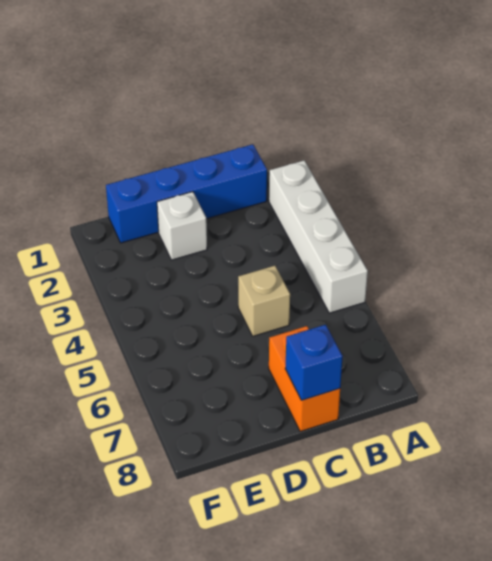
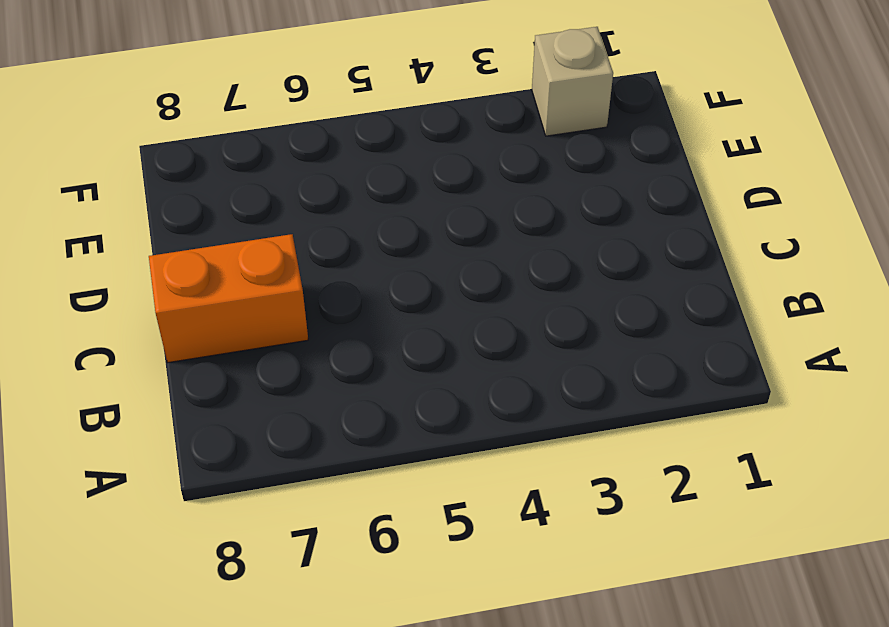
tan brick F2 level 1 -> tan brick C5 level 1
none -> white brick A2:A5 level 1
none -> blue brick B1:E1 level 1

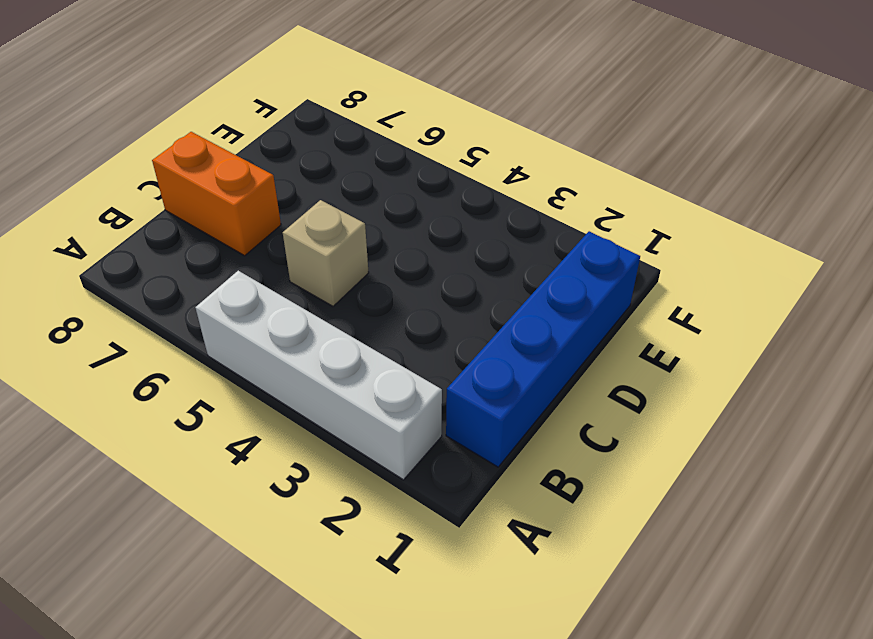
none -> white brick D2 level 1
none -> blue brick C8 level 2

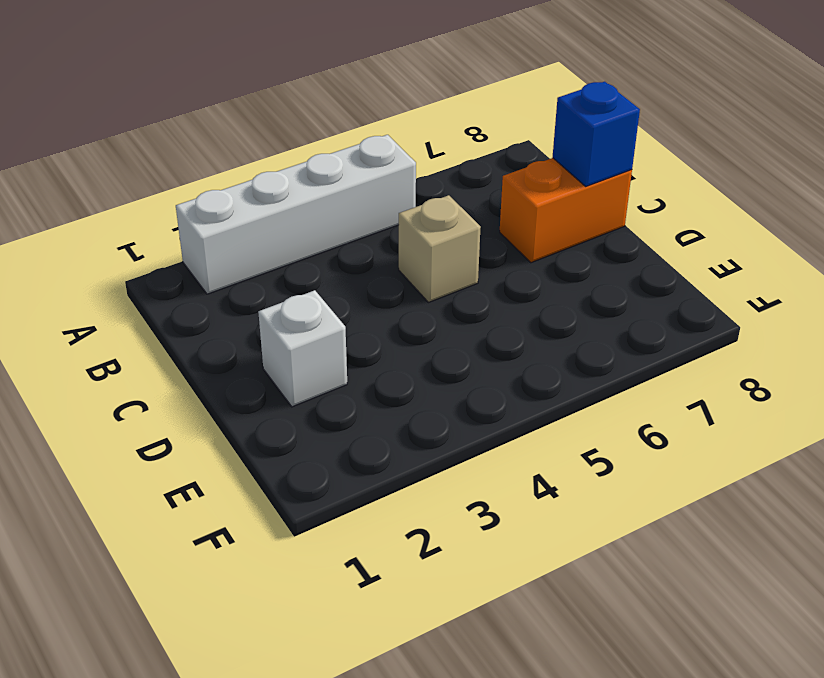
none -> blue brick B1:E1 level 1

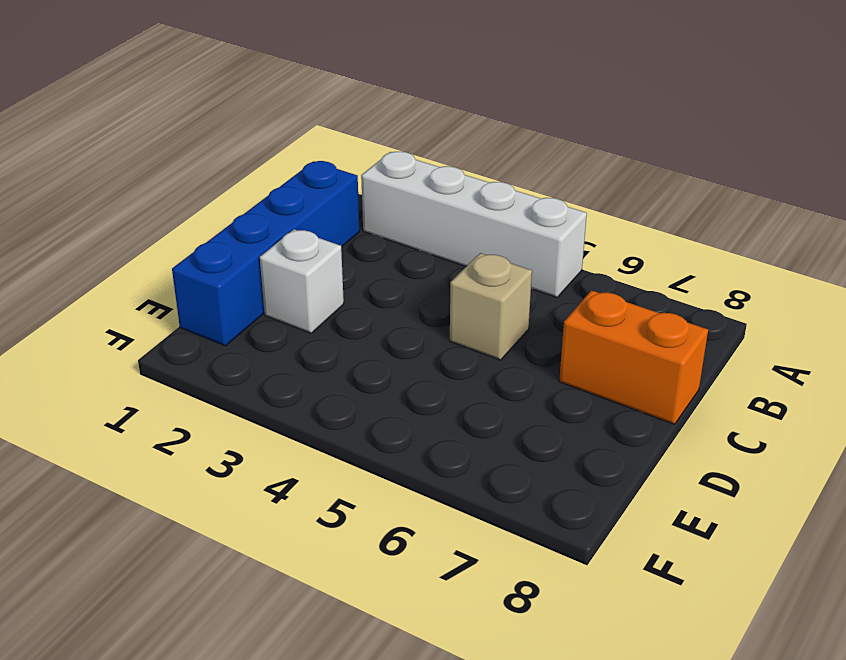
none -> blue brick C8 level 2

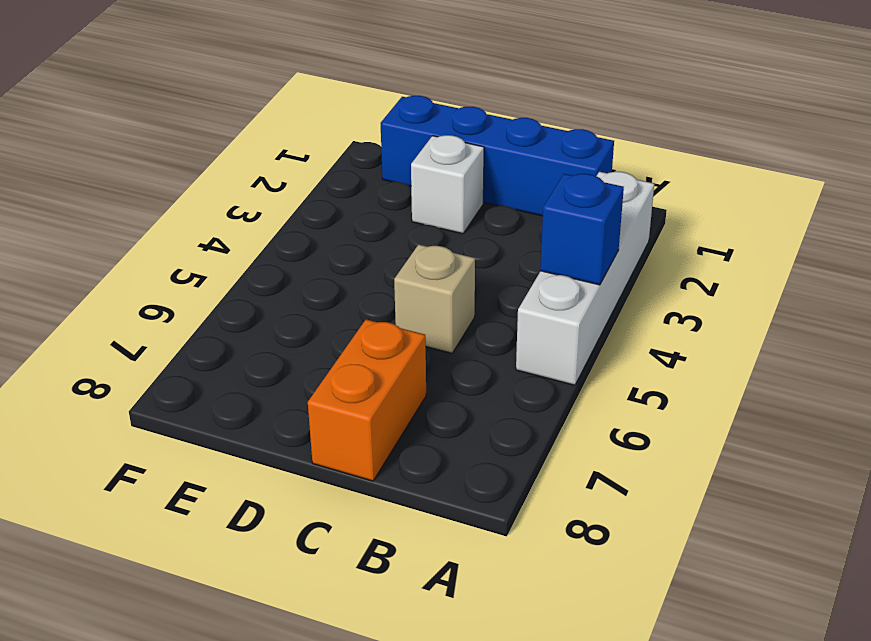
blue brick A4 level 2 -> blue brick C8 level 2

